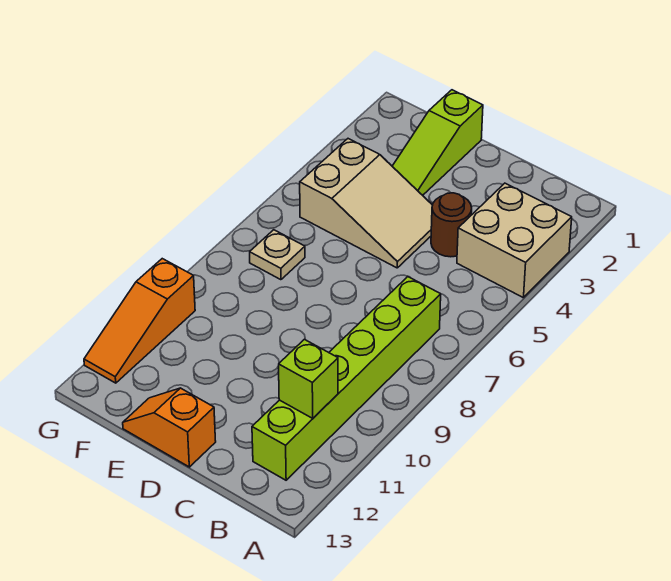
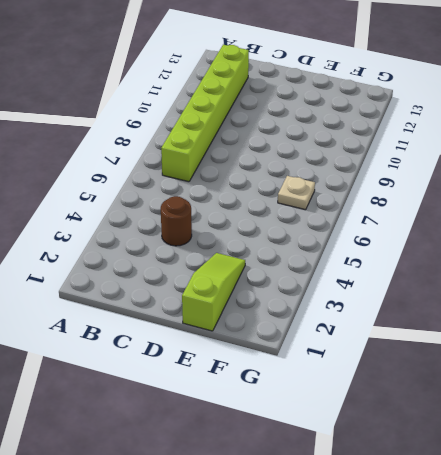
none -> tan brick A3:B4 level 1
none -> tan slope D4:F5 level 1 top F

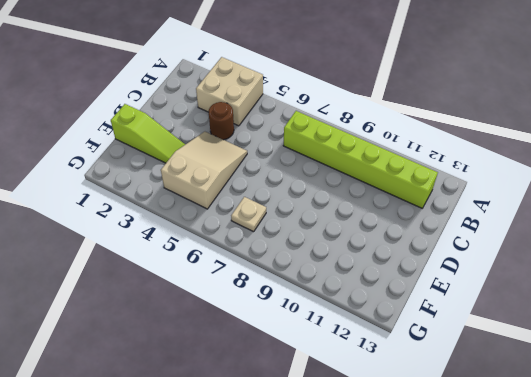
none -> orange slope D13:E13 level 1 top D
none -> orange slope G10:G12 level 1 top 10

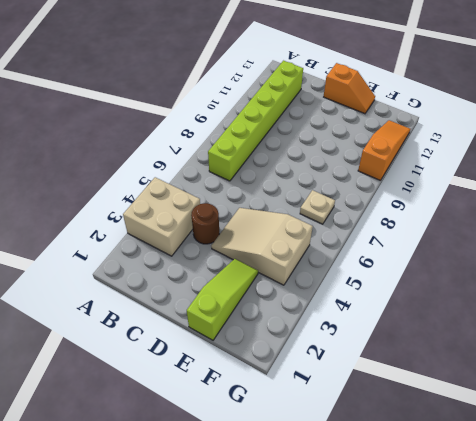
none -> lime brick B11 level 2

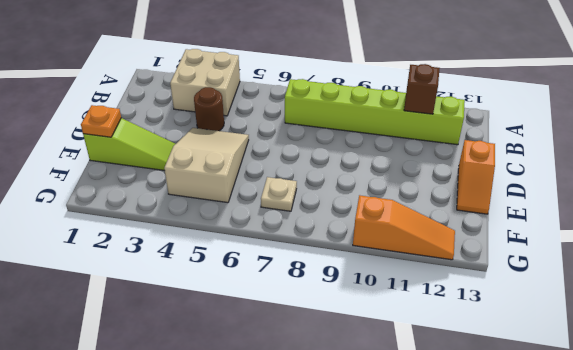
brown brick B11 level 2 -> lime brick B11 level 2
orange plate E1 level 2 -> none

